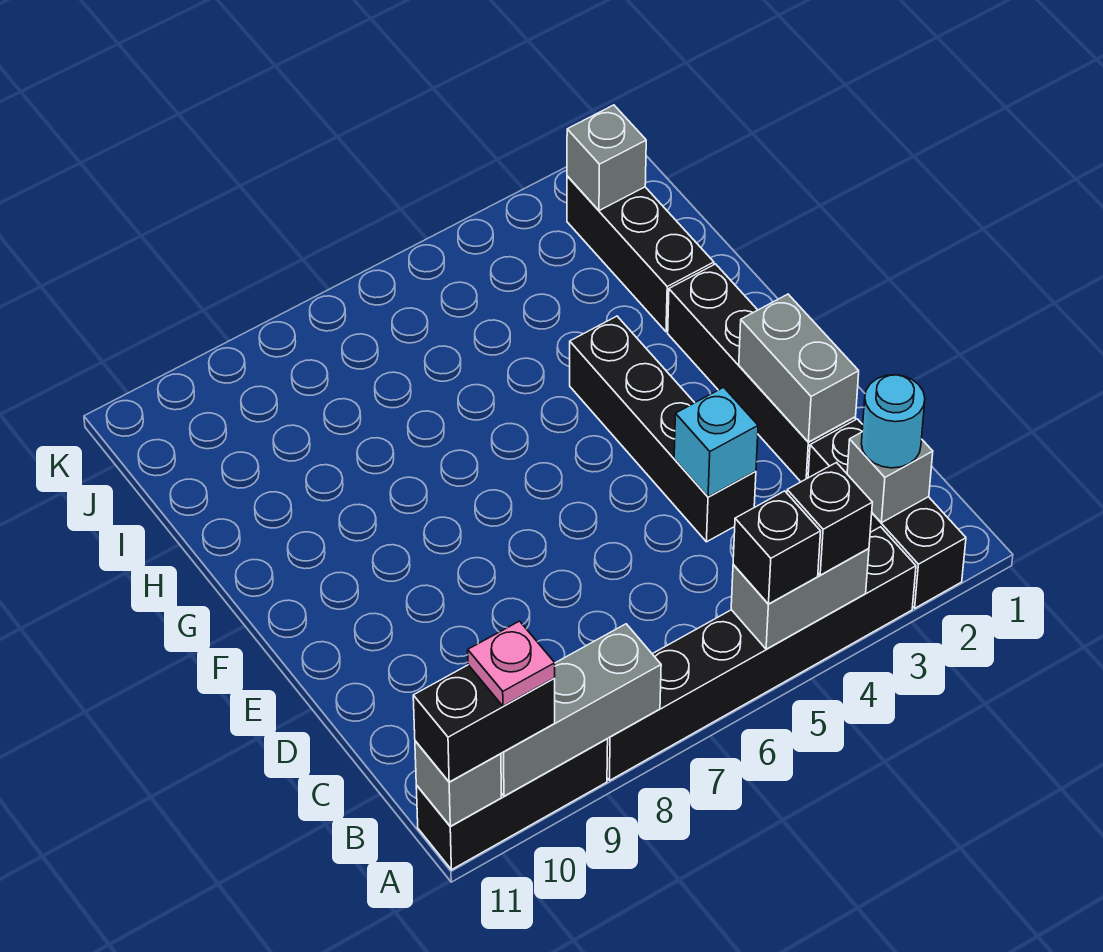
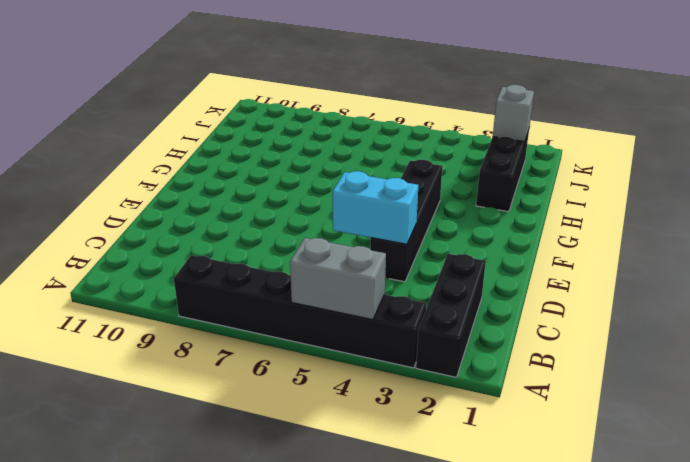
cyan brick D4:D5 level 2 -> cyan brick D4 level 2
none -> black brick A9:A11 level 1
none -> black brick D2:G2 level 1
none -> grey brick A8:A10 level 2

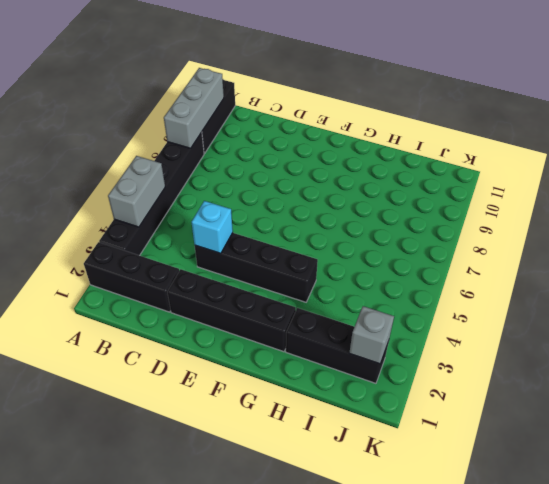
none -> grey brick A11 level 2
none -> grey brick B2 level 2
none -> grey brick D2:E2 level 2

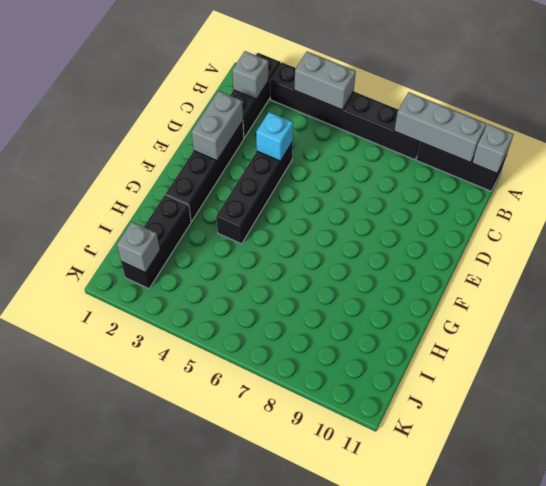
none -> black brick A4 level 3
none -> black brick A5 level 3
none -> black brick A10:A11 level 3

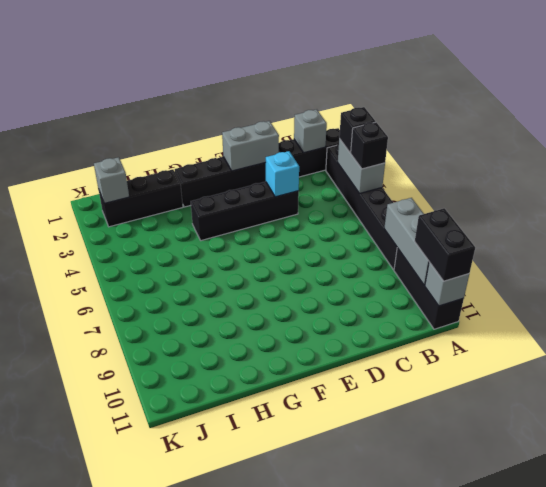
none -> cyan round brick B2 level 3
none -> pink plate A10 level 4

